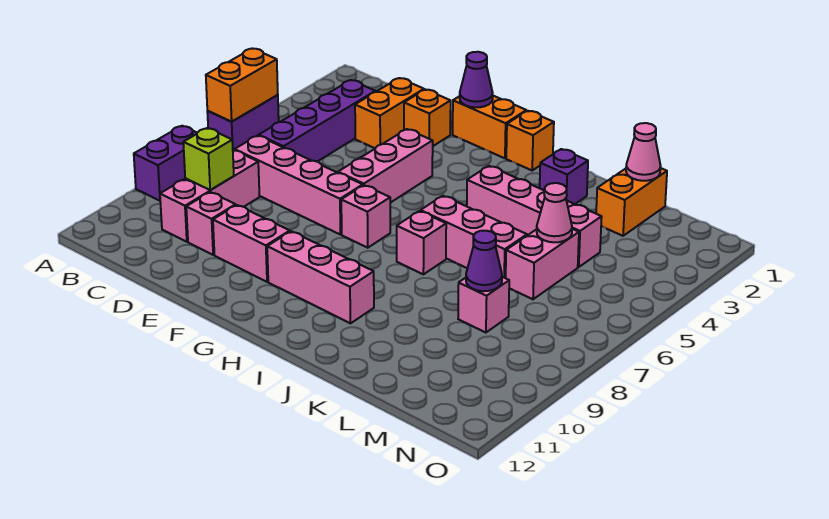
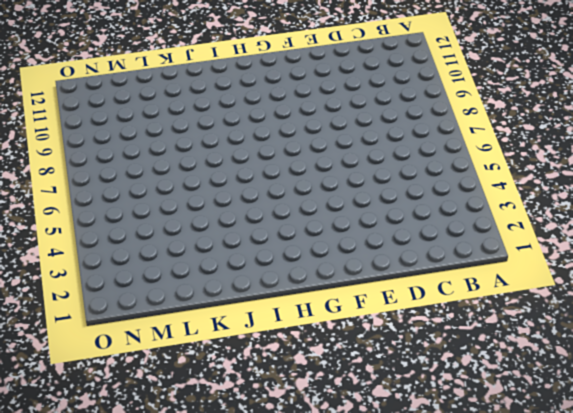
none -> purple brick A5:A6 level 1
none -> purple brick A8:A9 level 1
none -> purple brick C3:C6 level 1

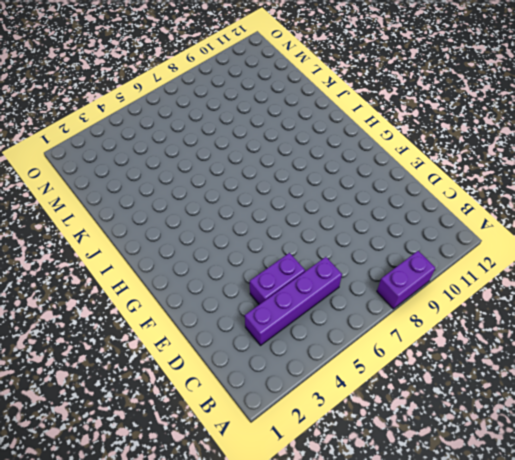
purple brick D4:D5 level 1 -> purple brick A5:A6 level 1
none -> pink brick C7:F7 level 1
none -> pink brick C8:C10 level 1
none -> orange brick D2:D3 level 1

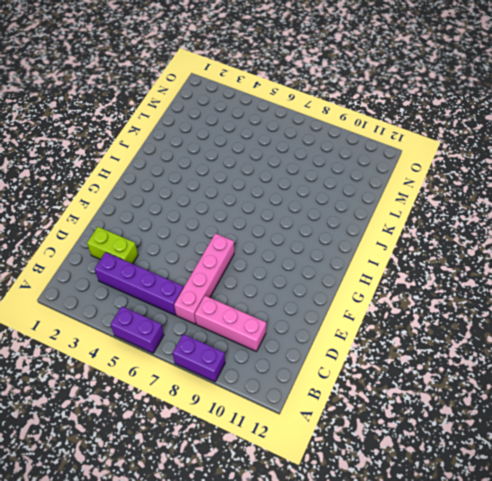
lime brick D2:D3 level 1 -> orange brick D2:D3 level 1
none -> pink brick D10 level 1
none -> orange brick E2 level 1
none -> pink brick E10:F10 level 1

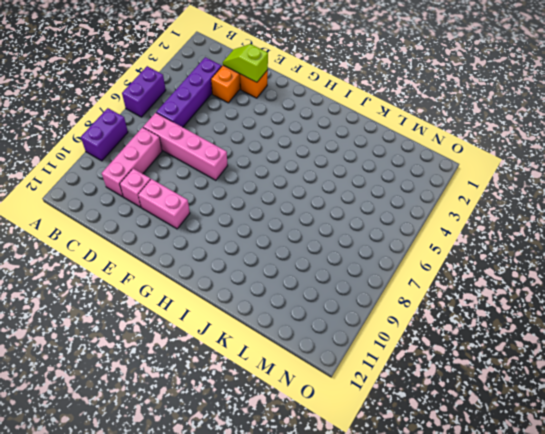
lime slope D2:E2 level 2 top E -> none
none -> orange brick F1:G1 level 1
none -> pink brick F4:F6 level 1
none -> pink brick G7 level 1

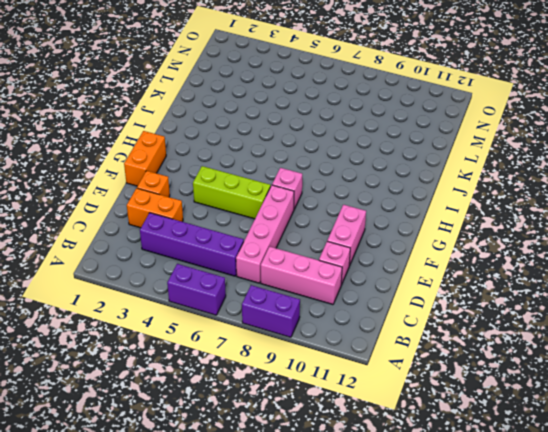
lime brick F4:F6 level 1 -> pink brick F4:F6 level 1
none -> pink brick G10:I10 level 1
none -> orange brick H1 level 1
none -> pink brick I4:L4 level 1

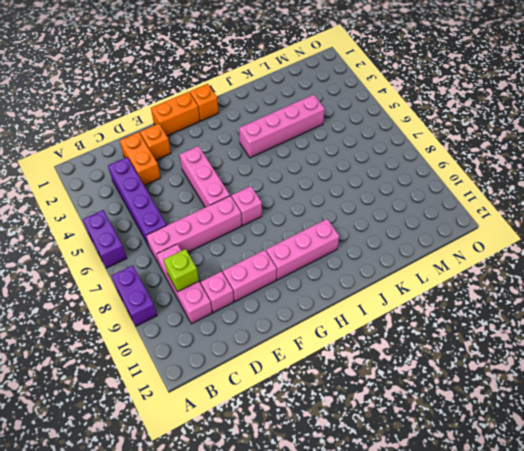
none -> pink brick I6:K6 level 1
none -> pink brick I7 level 1
none -> purple brick J2 level 1

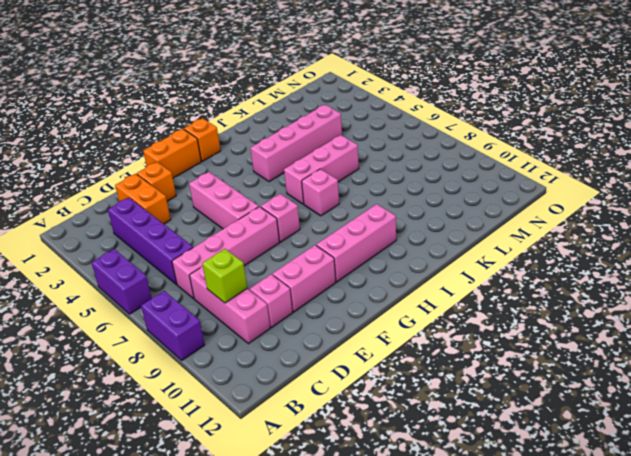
none -> purple brick J2 level 1
none -> orange brick L1:L2 level 1
none -> pink brick L5:L6 level 1

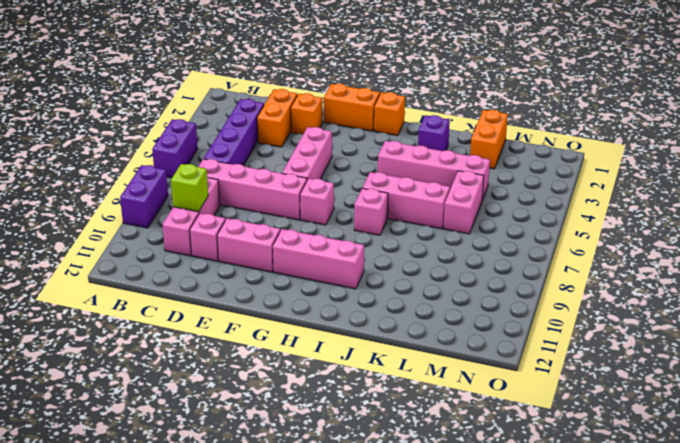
none -> pink brick L8 level 1
none -> orange brick A5:A6 level 2
none -> purple cone F1 level 2

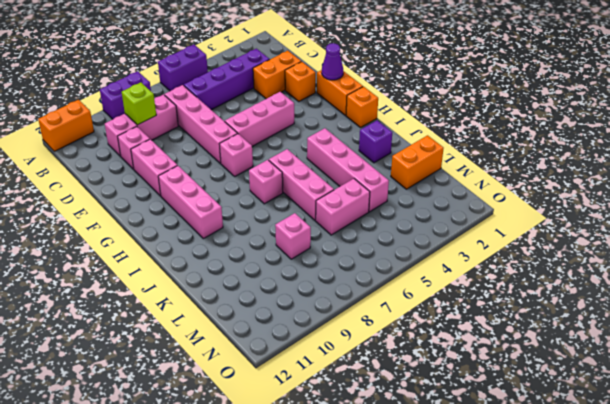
orange brick A11:A12 level 1 -> orange brick A5:A6 level 2
none -> pink cone L1 level 2
none -> pink cone L5 level 2
none -> purple cone L8 level 2

